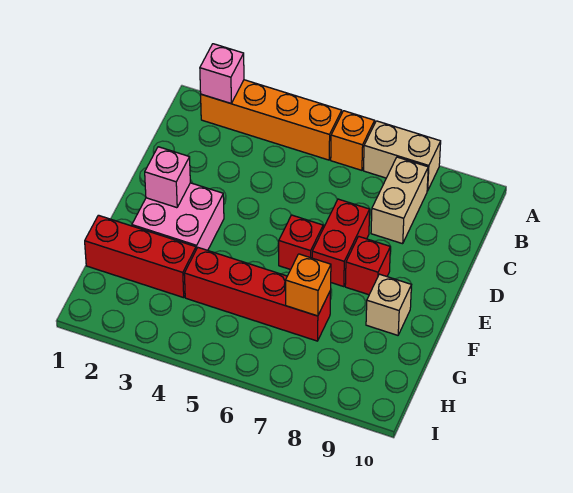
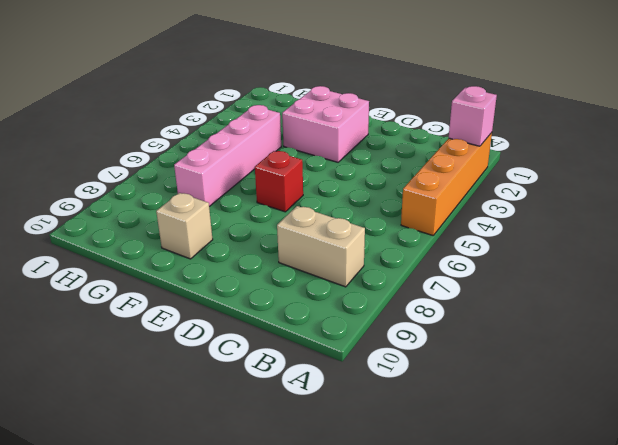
pink brick G4:G7 level 1 -> red brick G4:G7 level 1
none -> orange brick A6 level 1
none -> tan brick A7:A8 level 1
none -> red brick D7:E7 level 1

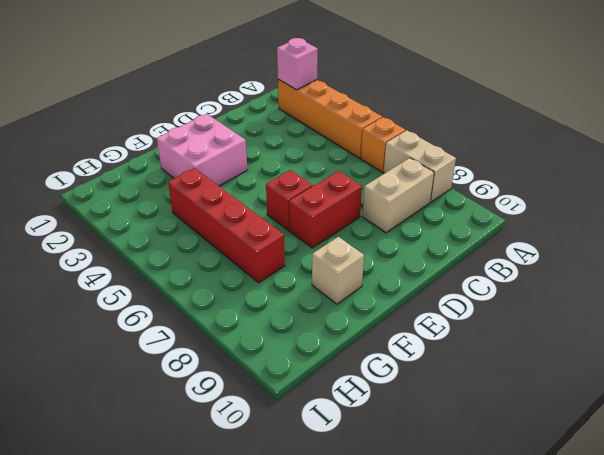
none -> red brick E8 level 1
none -> red brick G1:G3 level 1
none -> pink brick E2 level 2

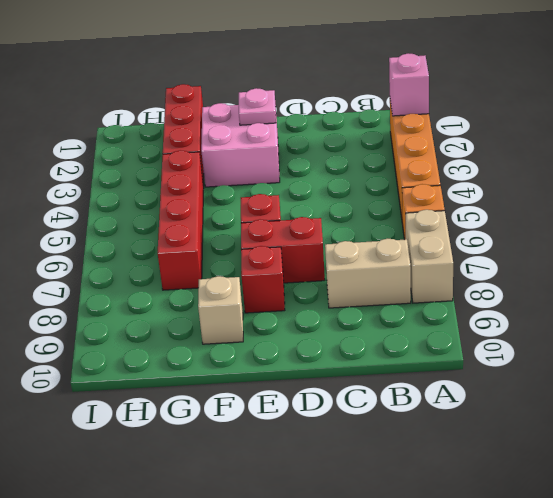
pink plate E2 level 2 -> pink brick E2 level 2
none -> orange brick G7 level 2

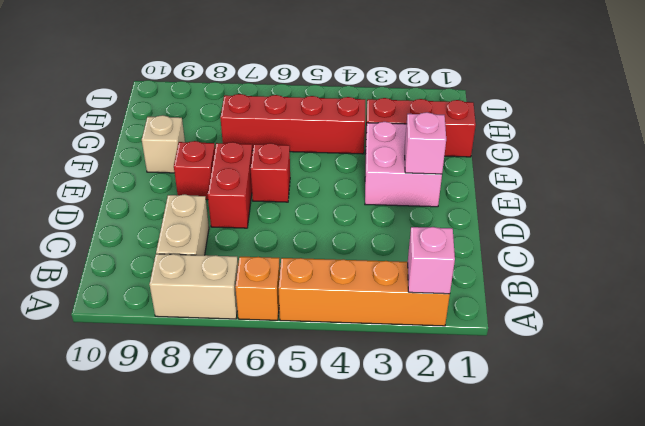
none -> orange brick G7 level 2

